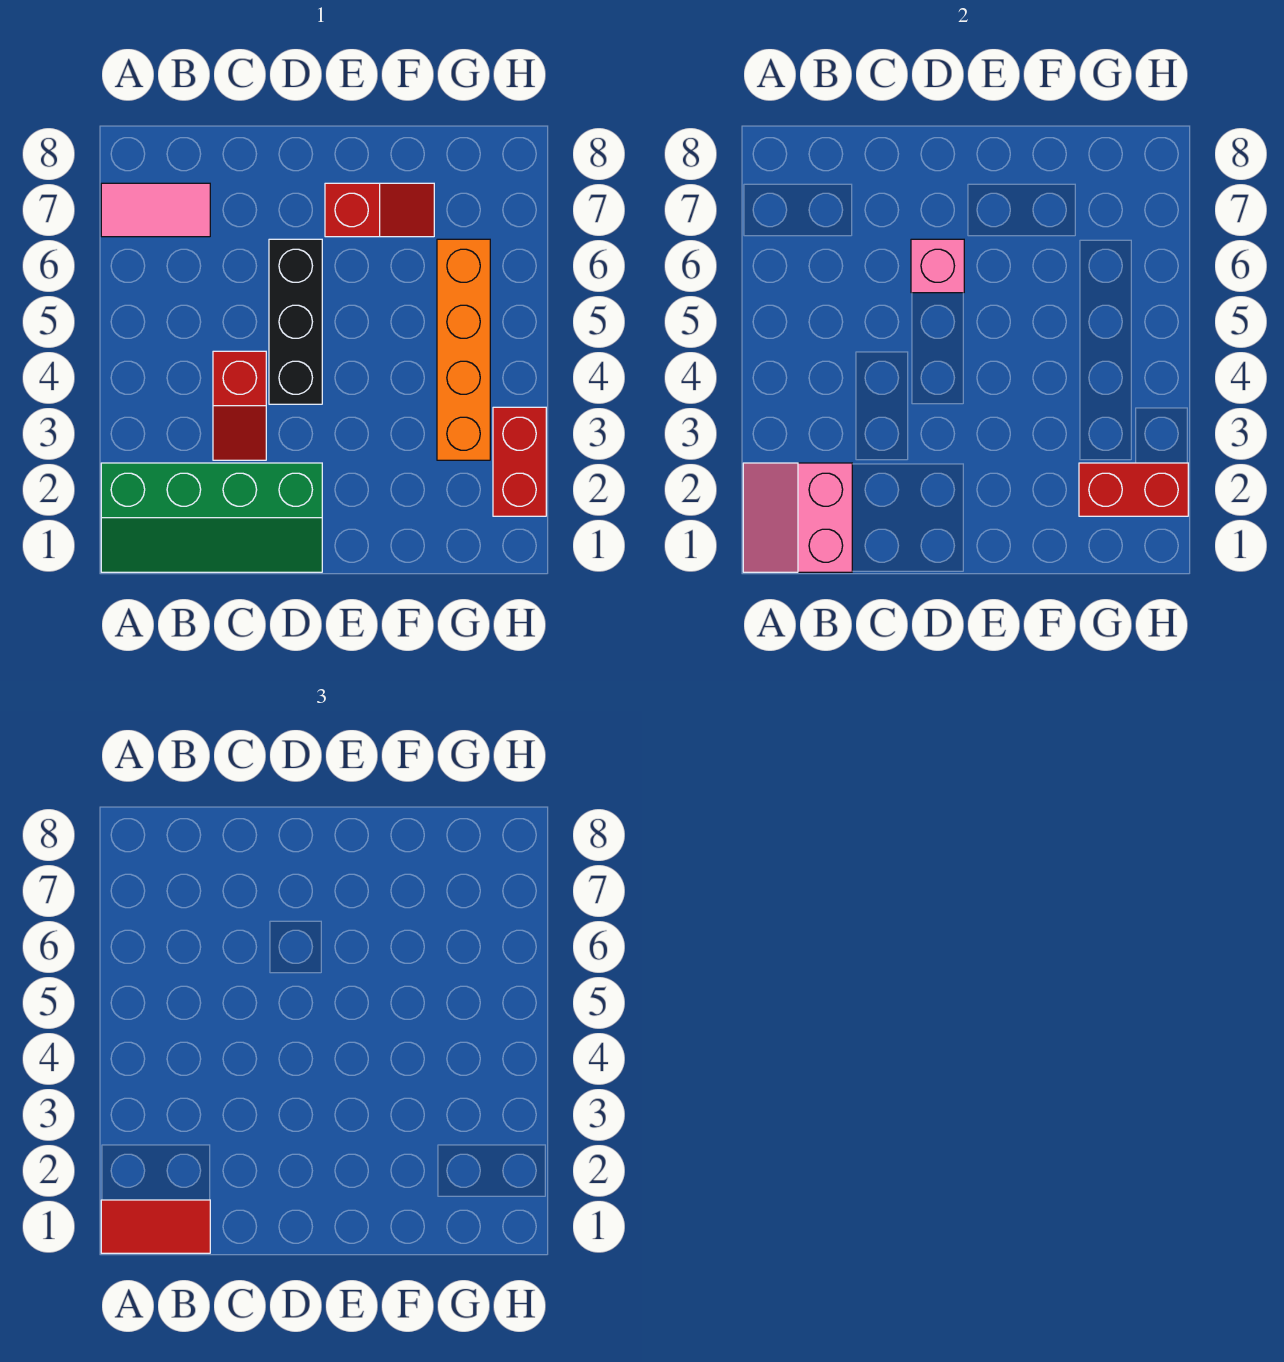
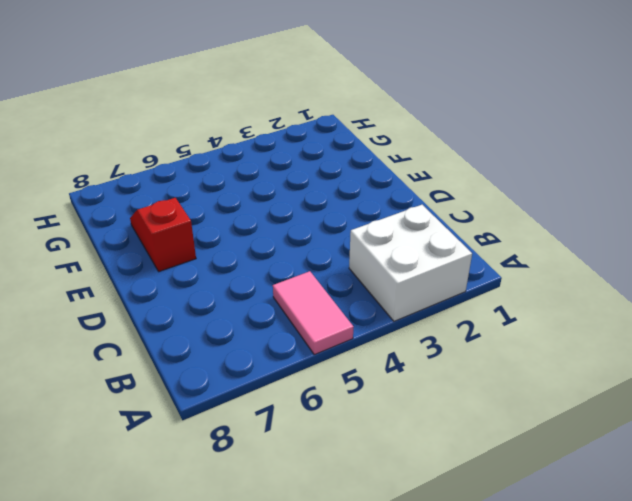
white brick A2:B3 level 1 -> green slope A1:D2 level 1 top 2
pink tile A5:B5 level 1 -> pink tile A7:B7 level 1
none -> red slope C3:C4 level 1 top 4
none -> black brick D4:D6 level 1

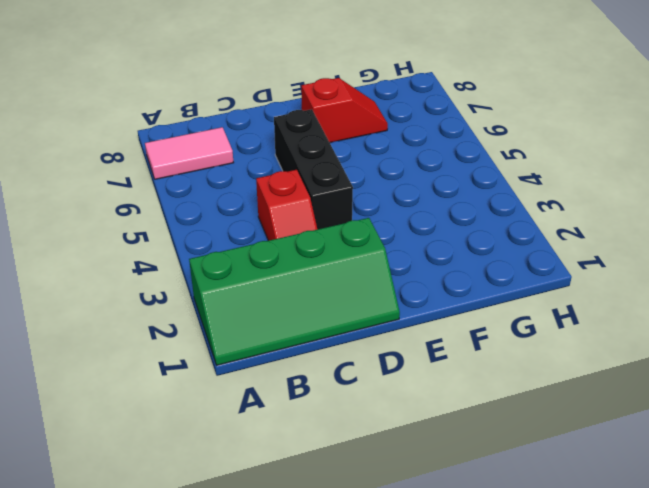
none -> orange brick G3:G6 level 1
none -> red brick H2:H3 level 1

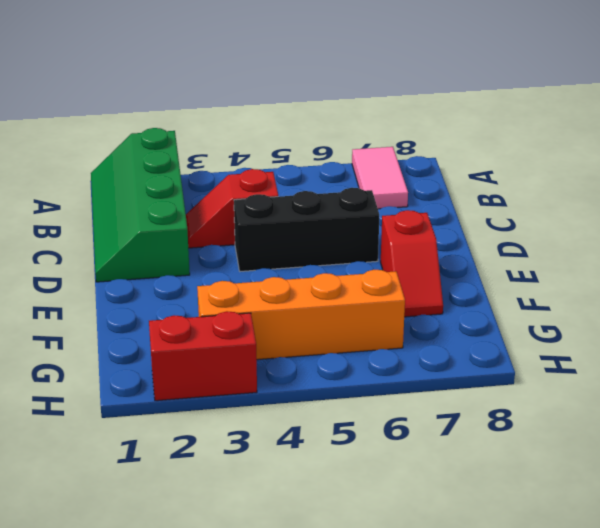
none -> pink slope A1:B2 level 2 top B
none -> pink brick D6 level 2

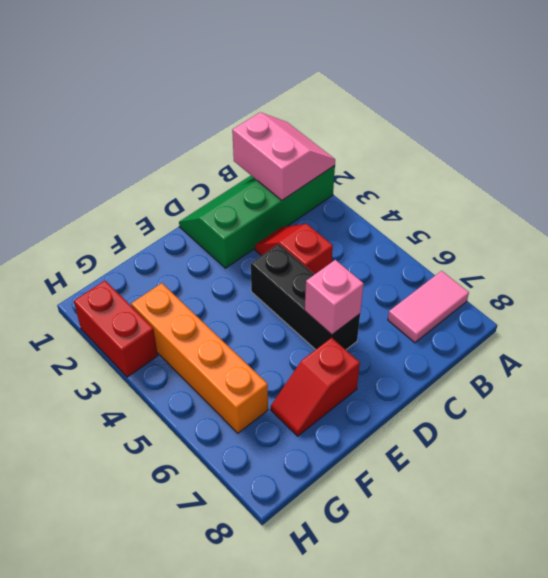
none -> red brick G2:H2 level 2
none -> red tile A1:B1 level 3

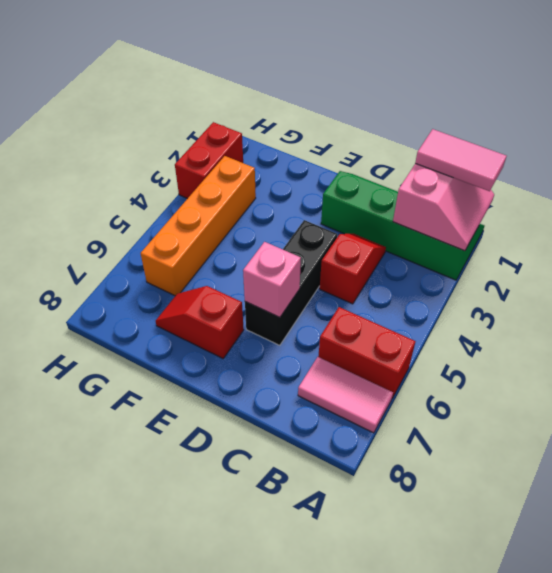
pink tile A1:B1 level 3 -> red tile A1:B1 level 3
red brick A6:B6 level 1 -> red brick G2:H2 level 2

